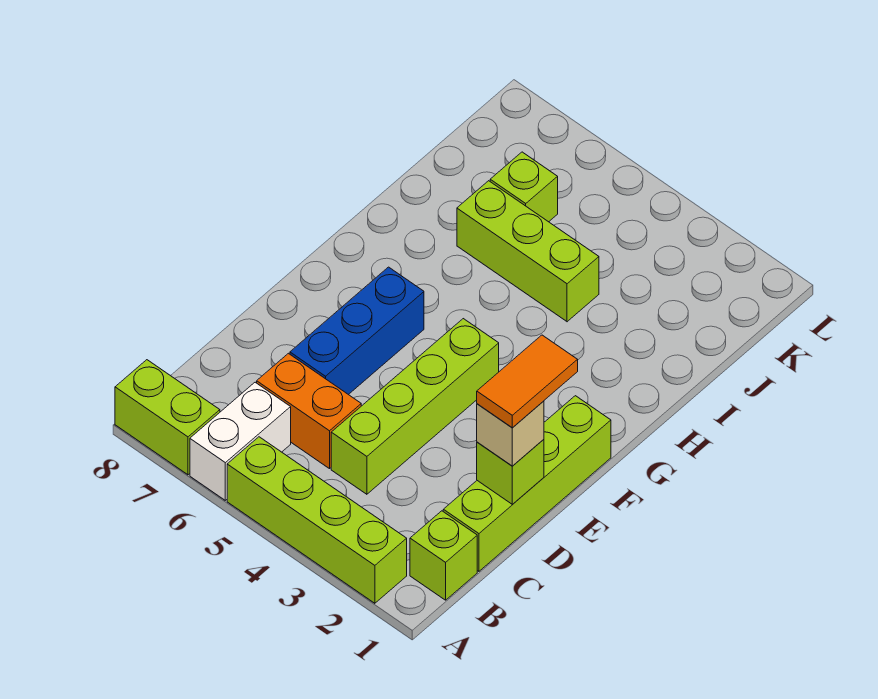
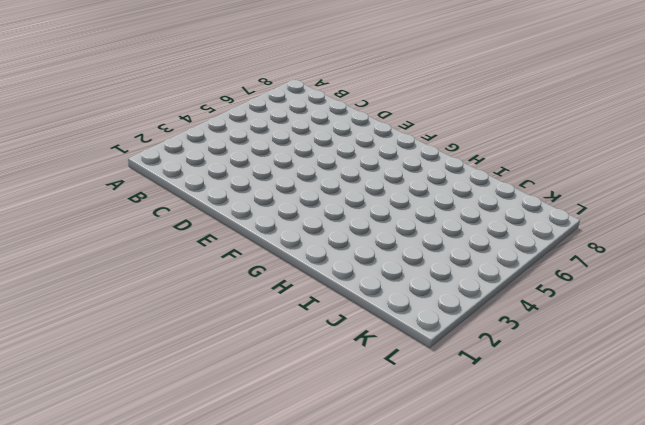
none -> lime brick A2:A5 level 1
none -> white brick A6:B6 level 1
none -> lime brick A7:A8 level 1

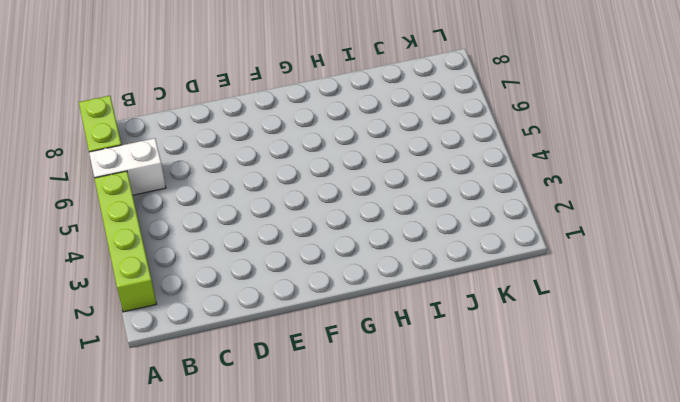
none -> lime brick B1 level 1
none -> lime brick C1:F1 level 1
none -> lime brick C4:F4 level 1

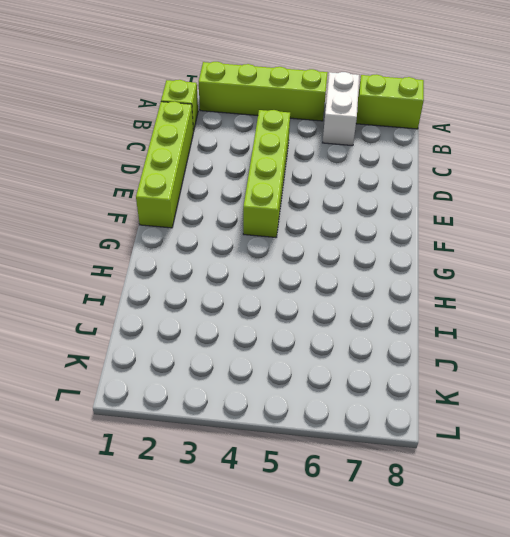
none -> orange brick C5:C6 level 1
none -> blue brick D6:F6 level 1
none -> lime brick I4:I6 level 1

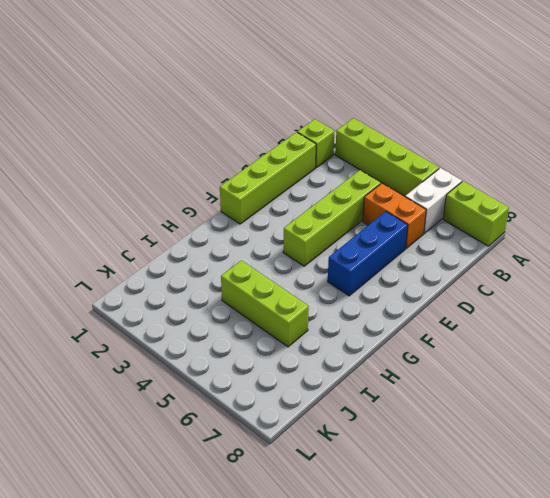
none -> lime brick J6 level 1
none -> lime brick D1 level 2
none -> tan brick D1 level 3

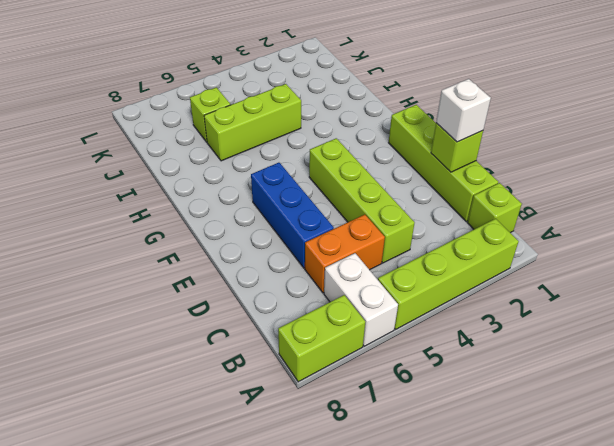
white brick D1 level 3 -> tan brick D1 level 3
none -> orange tile D1:E1 level 4

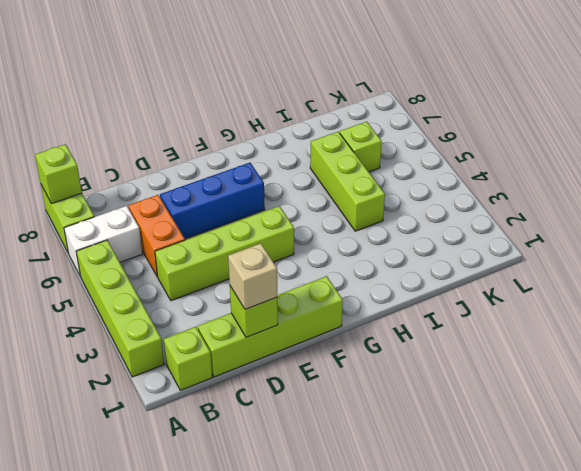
lime brick A8 level 2 -> none
none -> orange tile D1:E1 level 4

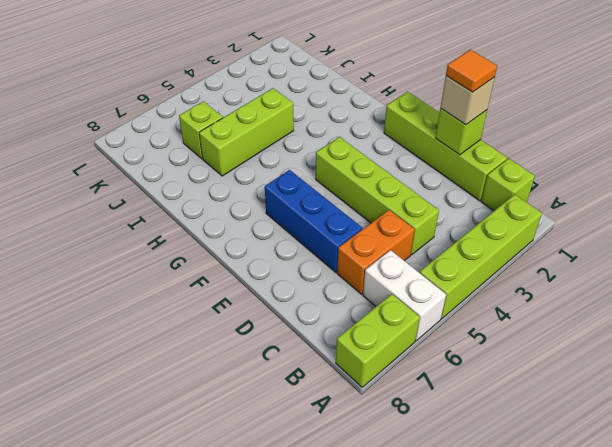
orange tile D1 level 4 -> orange tile D1:E1 level 4

